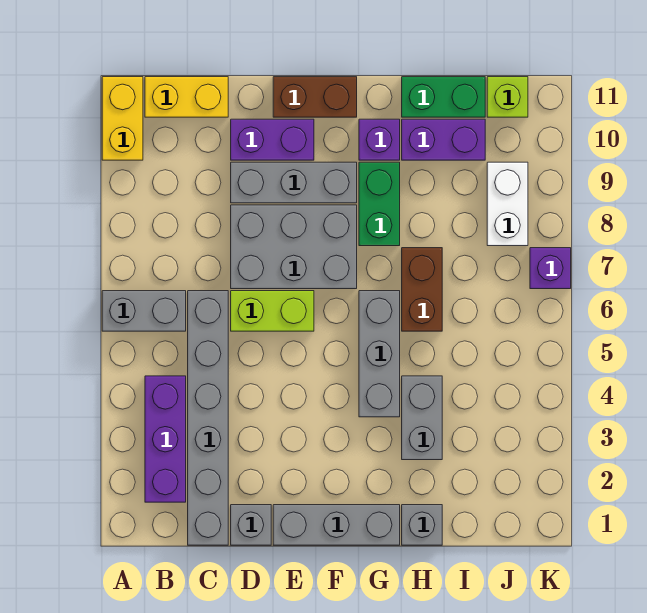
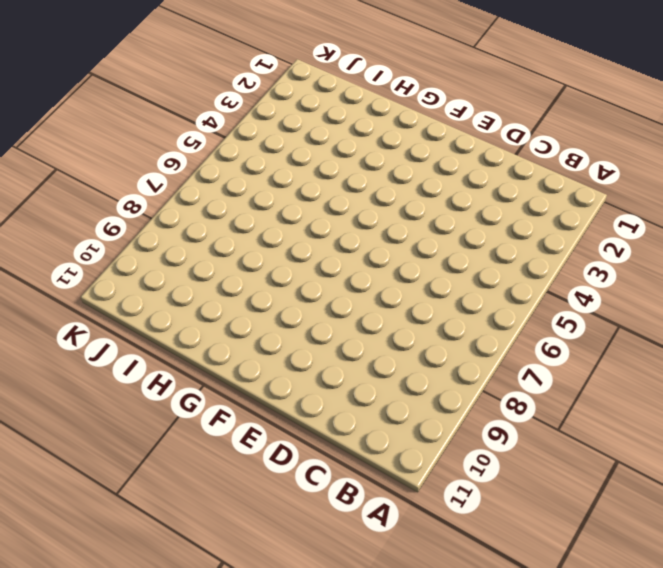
none -> grey brick A6:B6 level 1
none -> yellow brick A10:A11 level 1
none -> purple brick B2:B4 level 1

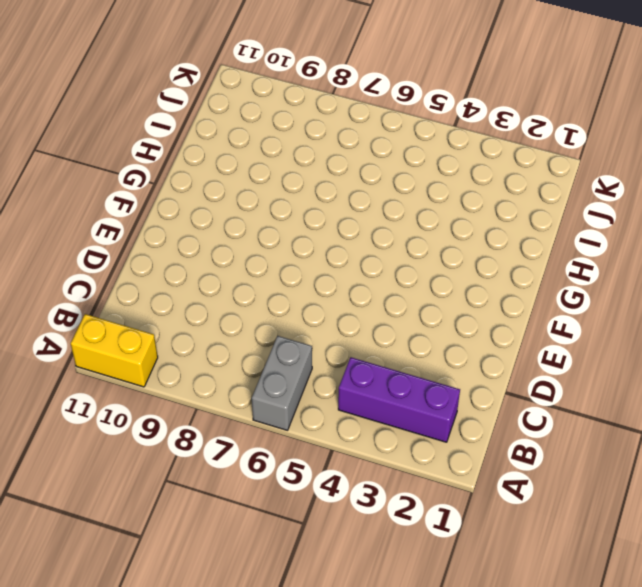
none -> yellow brick B11:C11 level 1
none -> grey brick C1:C6 level 1
none -> grey brick D1 level 1

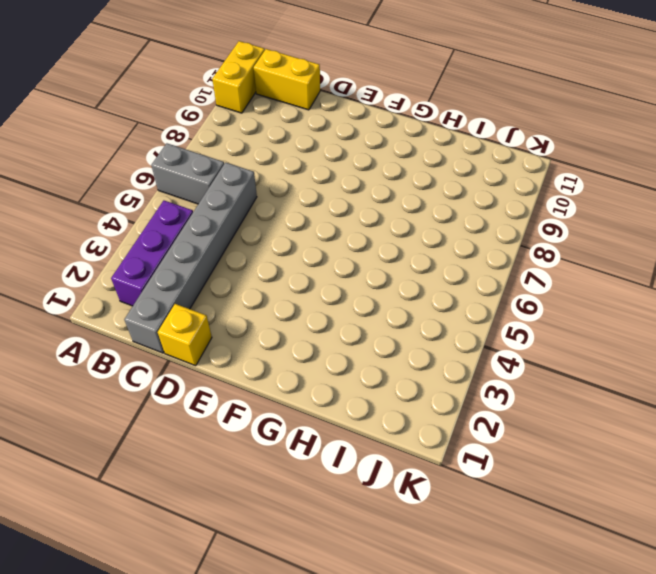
yellow brick D1 level 1 -> grey brick D1 level 1
none -> lime brick D6:E6 level 1
none -> grey brick D7:F8 level 1
none -> grey brick D9:F9 level 1

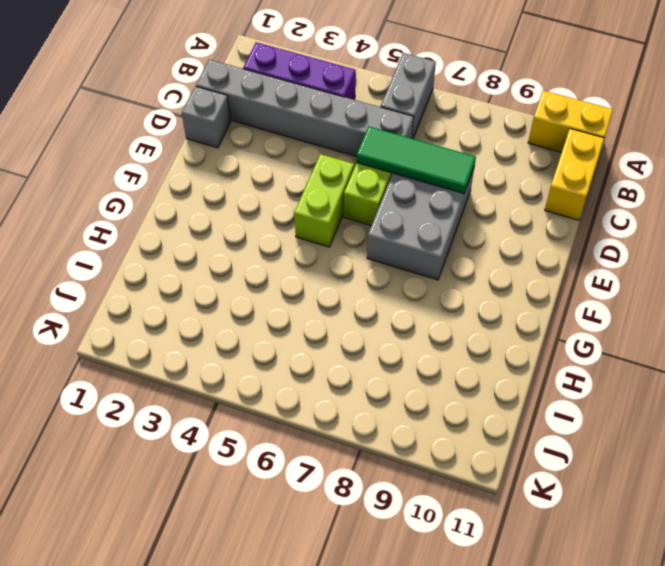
green tile D6:D8 level 2 -> none
lime brick E5:F5 level 1 -> none
none -> grey brick D9:F9 level 1
none -> purple brick D10:E10 level 1
none -> grey brick E1:G1 level 1

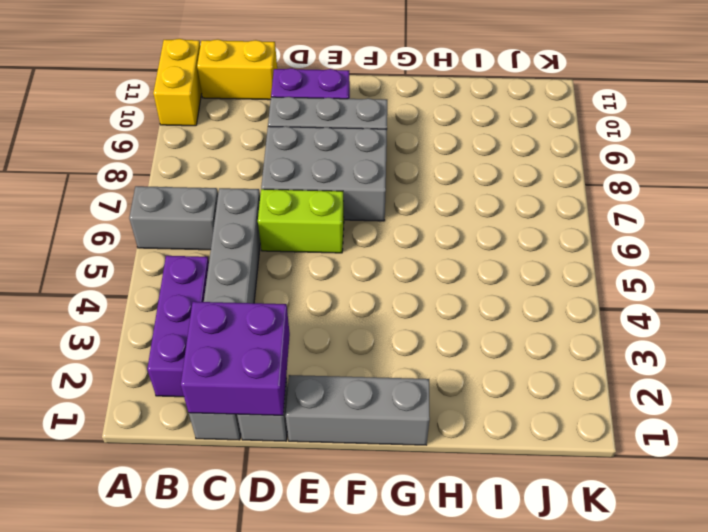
purple brick C1:D2 level 2 -> none
none -> brown brick E11:F11 level 1
none -> grey brick G4:G6 level 1
none -> green brick G8:G9 level 1

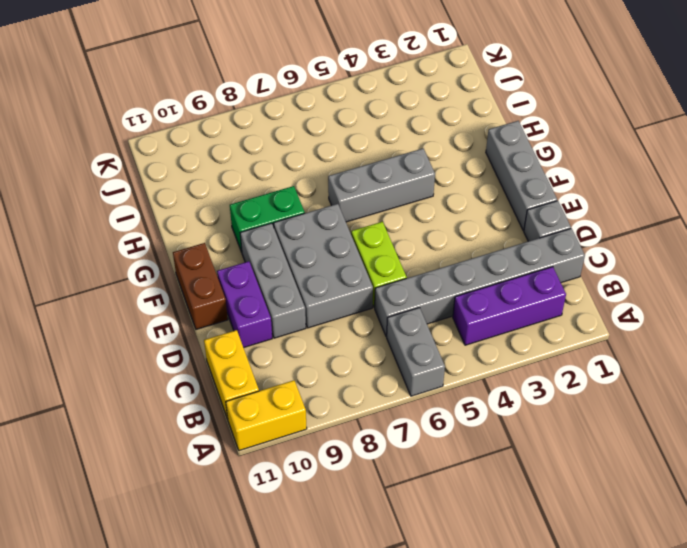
none -> purple brick G10 level 1
none -> grey brick H1 level 1
none -> grey brick H3:H4 level 1

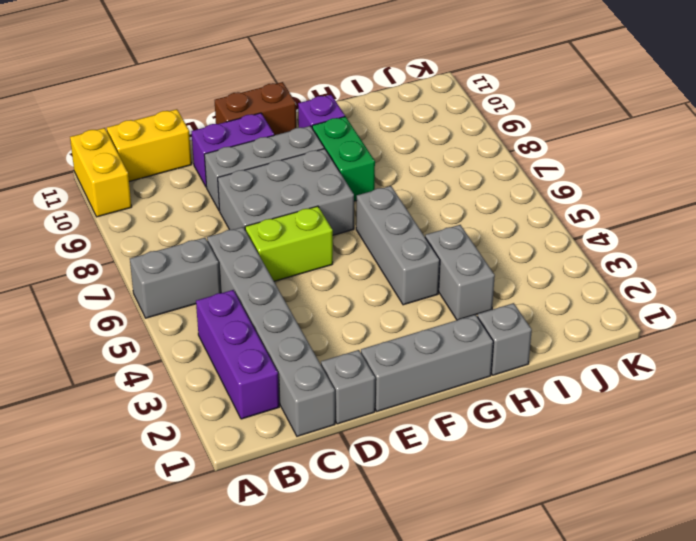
none -> brown brick H6:H7 level 1
none -> purple brick H10:I10 level 1
none -> green brick H11:I11 level 1

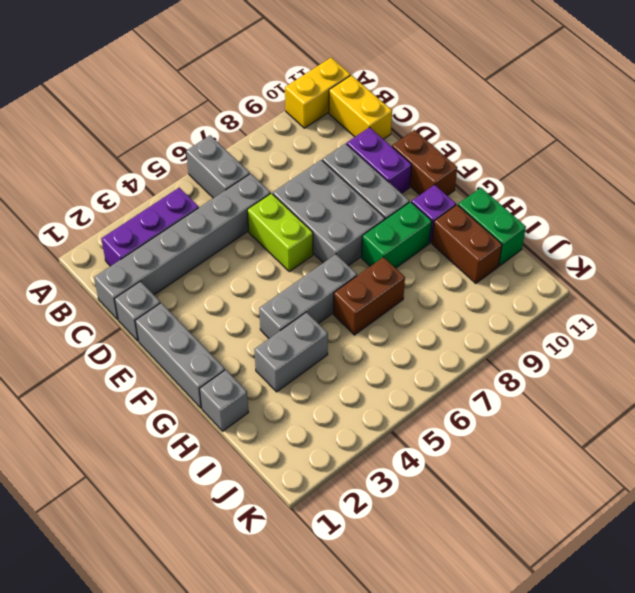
brown brick H10:I10 level 1 -> purple brick H10:I10 level 1
none -> white brick J8:J9 level 1
none -> lime brick J11 level 1
none -> purple brick K7 level 1

